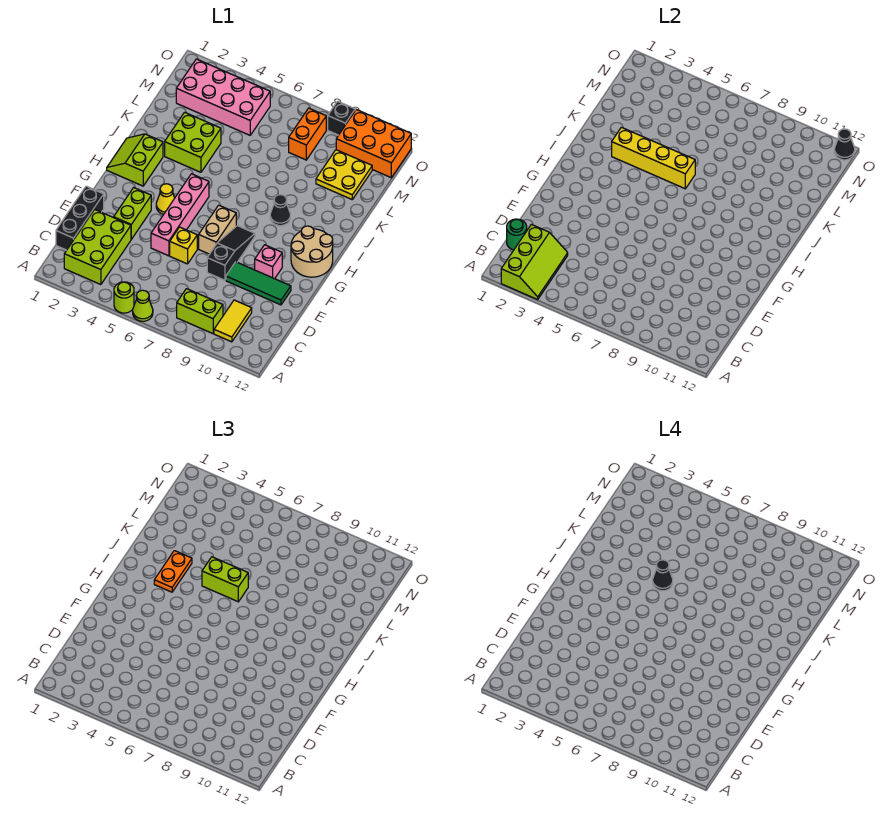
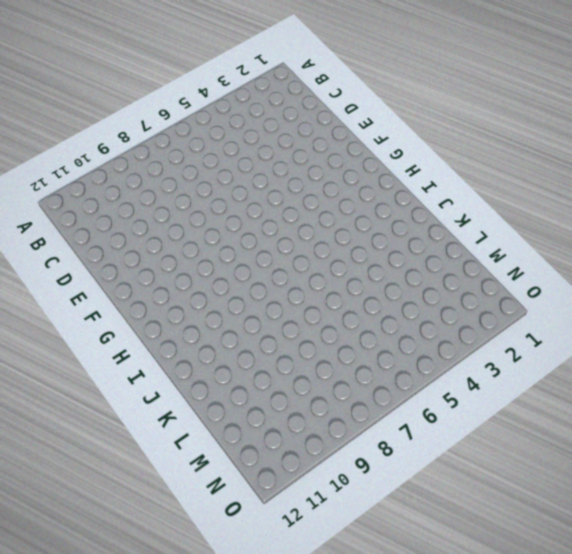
none -> lime round brick A5 level 1
none -> lime cone A6 level 1
none -> lime brick B2:D3 level 1
none -> lime brick B8:B9 level 1

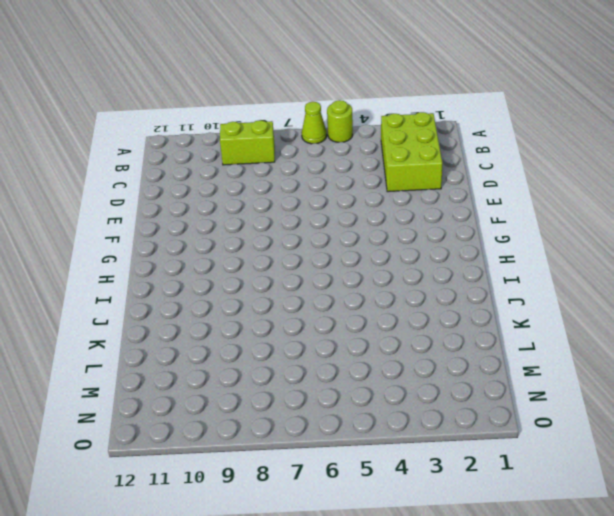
none -> yellow tile B10:C10 level 1
none -> black brick C1:E1 level 1
none -> lime brick E3:F3 level 1
none -> pink brick E5:H5 level 1

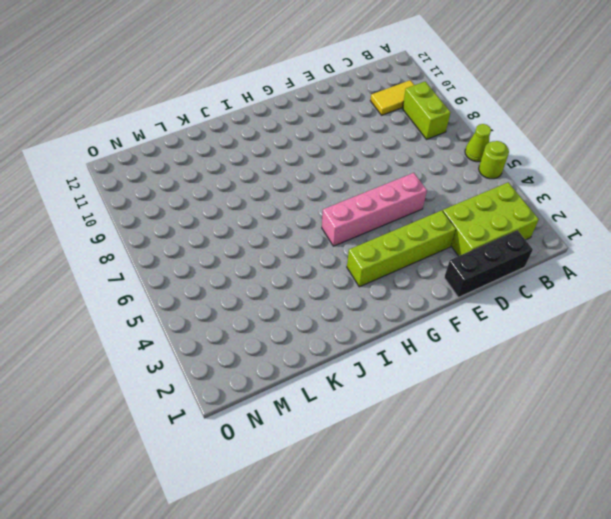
lime brick E3:H3 level 1 -> lime brick E3:F3 level 1
none -> yellow brick E6 level 1
none -> black slope E8:G8 level 1 top E
none -> green tile E9:E11 level 1
none -> tan brick F7:G7 level 1

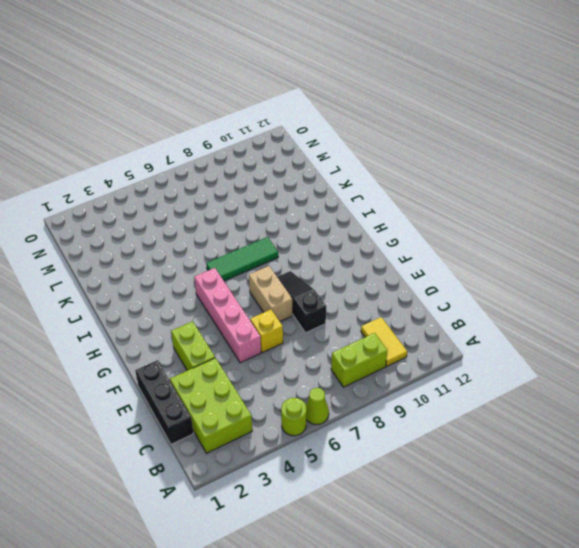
green tile I6:I8 level 1 -> green tile E9:E11 level 1
none -> pink brick F10 level 1
none -> yellow cone G4 level 1
none -> tan round brick G11:H12 level 1
none -> lime slope H1:I2 level 1 top 2

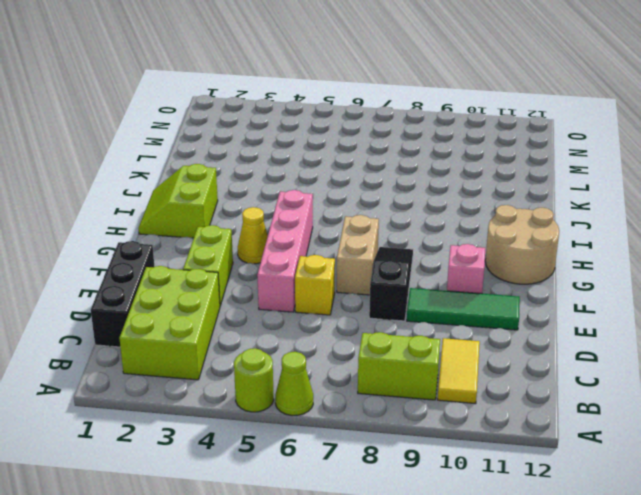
none -> black cone I9 level 1
none -> lime brick J3:K4 level 1
none -> yellow plate L10:M11 level 1
none -> pink brick M2:N5 level 1

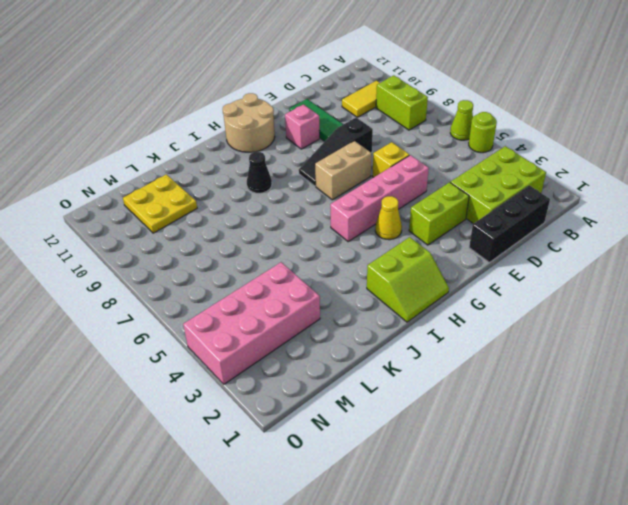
pink brick L3:O4 level 1 -> pink brick M2:N5 level 1
none -> lime brick J3:K4 level 1
none -> orange brick M8:N8 level 1
none -> orange brick N10:O12 level 1
none -> black brick O9 level 1

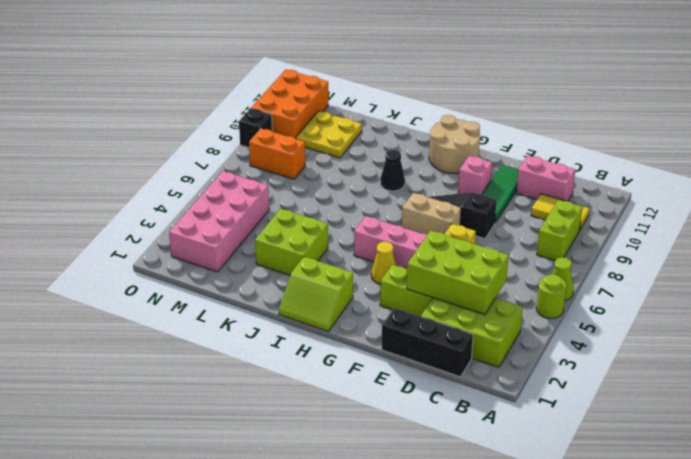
lime brick C3:E4 level 2 -> lime slope A2:C3 level 2 top 2
pink brick C11:D11 level 1 -> none
none -> green round brick C1 level 2
none -> yellow brick J3:J6 level 2
none -> black cone O12 level 2
none -> orange plate I3:J3 level 3

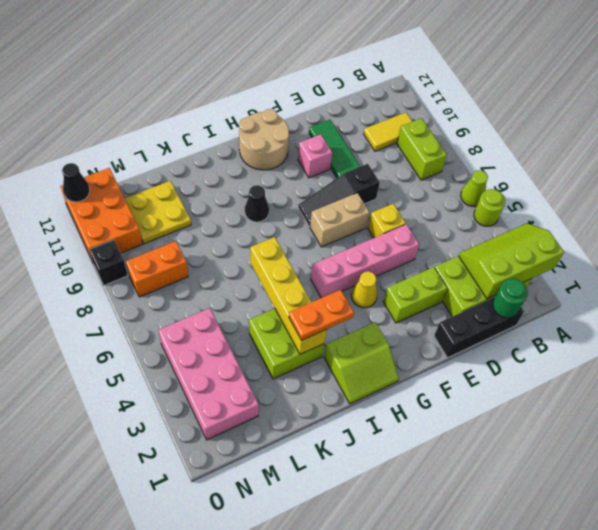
none -> lime brick J5:J6 level 3
none -> black cone J5 level 4

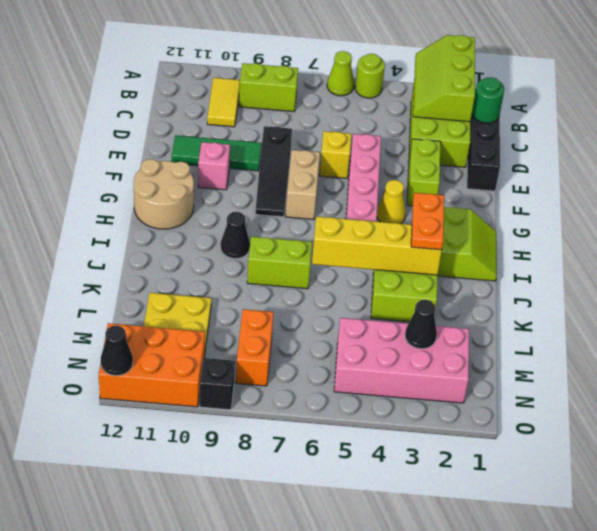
lime brick J7:J8 level 1 -> lime brick J5:J6 level 3
black cone M3 level 2 -> black cone J5 level 4

